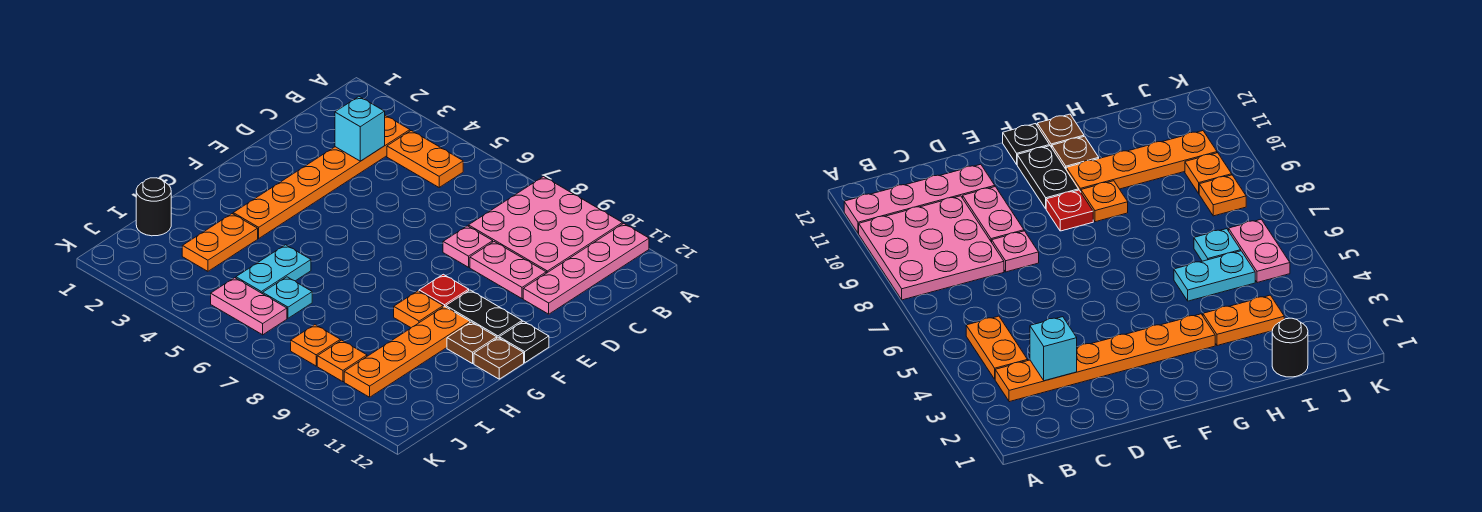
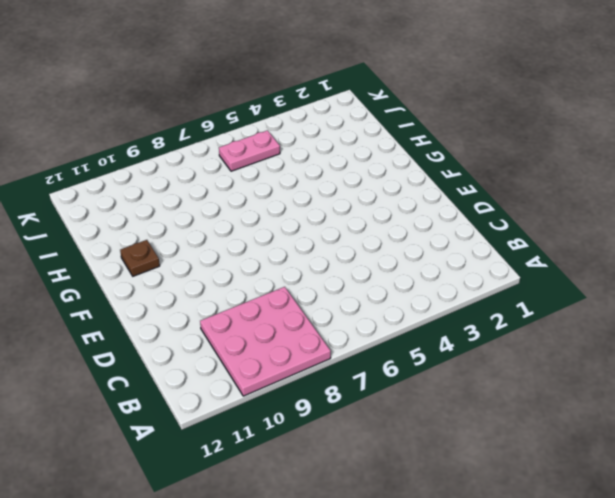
none -> pink plate A11:D11 level 1
none -> orange plate B3:G3 level 1
none -> orange plate B4:B5 level 1

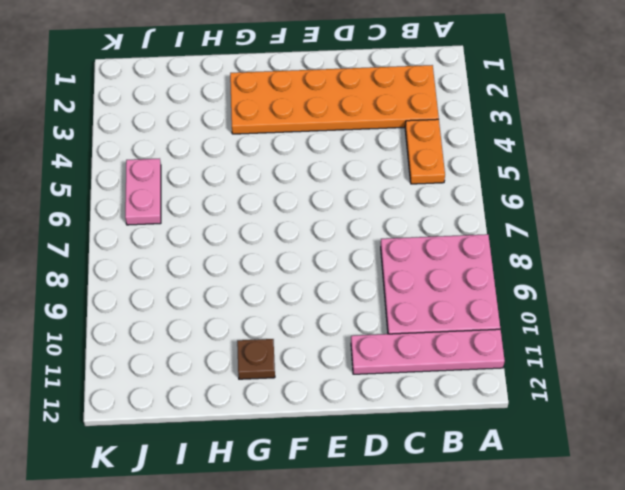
orange plate B2:G3 level 1 -> orange plate B3:G3 level 1
none -> pink plate D8 level 1
none -> pink plate D9:D10 level 1
none -> red plate F9 level 1

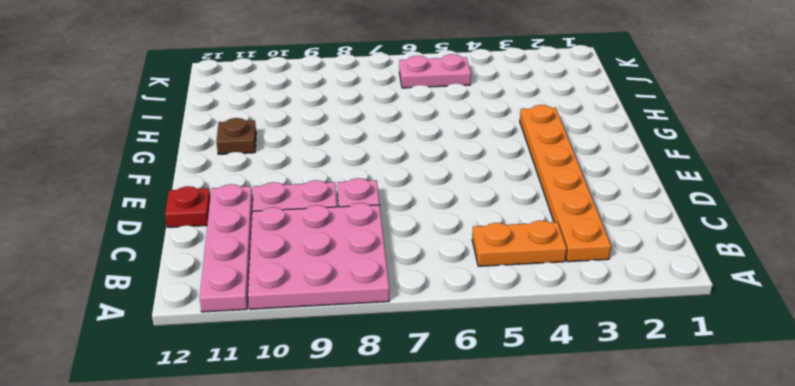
red plate D12 level 1 -> red plate F9 level 1
none -> black plate F10:F11 level 1
none -> black plate F12 level 1
none -> orange plate G9 level 1

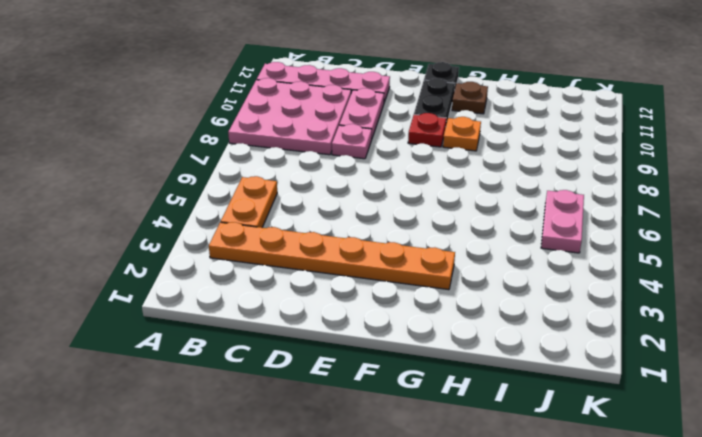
none -> orange plate G10:J10 level 1
none -> brown plate G12 level 1
none -> orange plate H3:I3 level 1

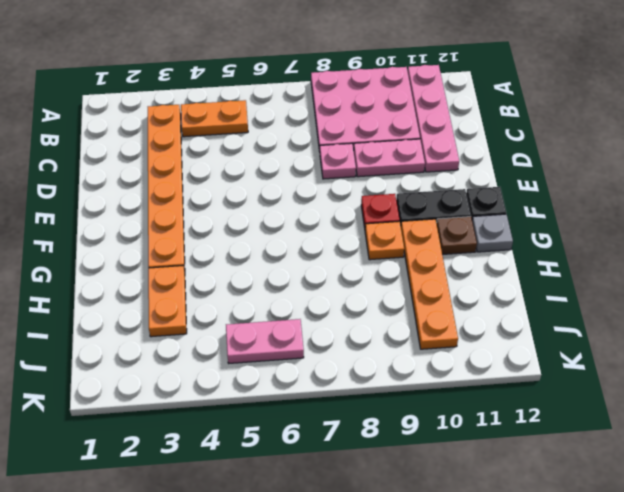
grey plate G12 level 1 -> brown plate G12 level 1
none -> cyan plate H5:I5 level 1
none -> black round brick I1 level 1
none -> cyan plate I6 level 1

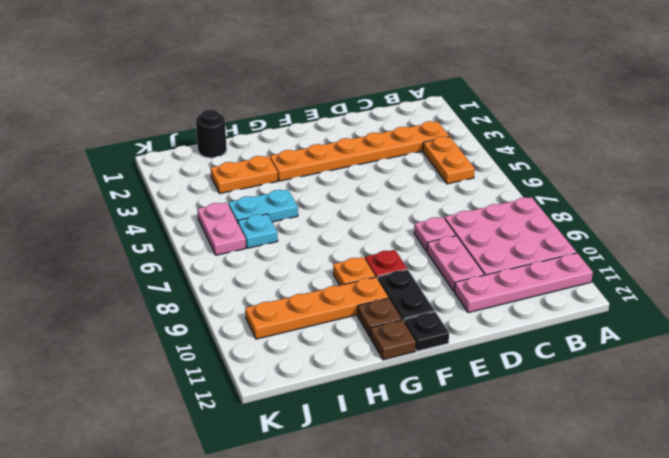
none -> orange plate J8 level 1
none -> orange plate J9 level 1
none -> cyan brick C3 level 2

